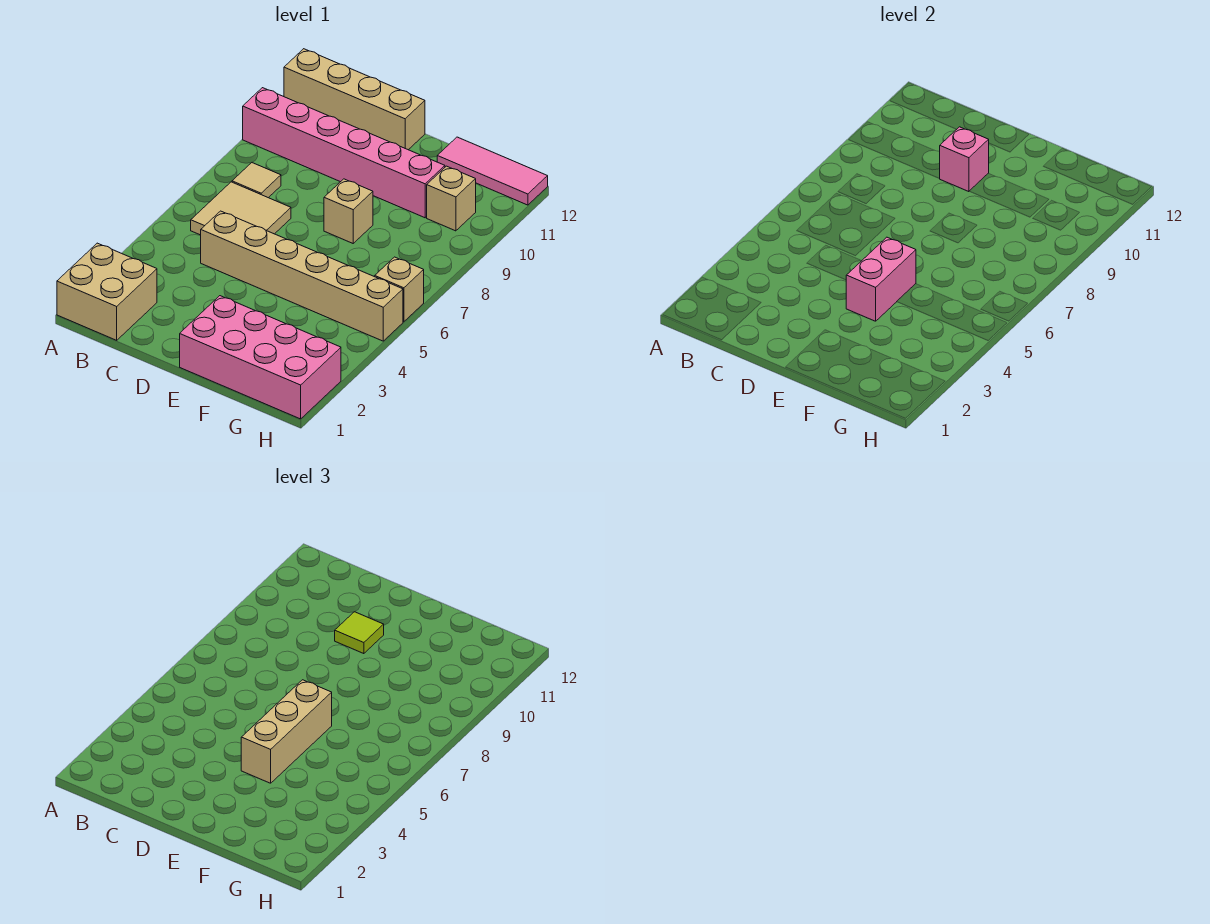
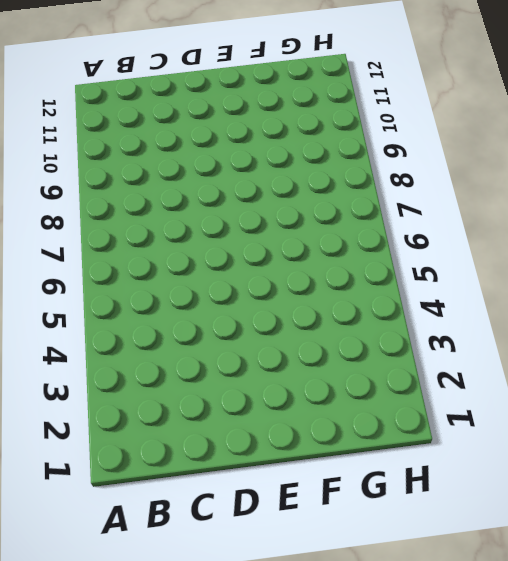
none -> tan brick A1:B2 level 1
none -> pink brick A10:F10 level 1
none -> tan brick A12:D12 level 1

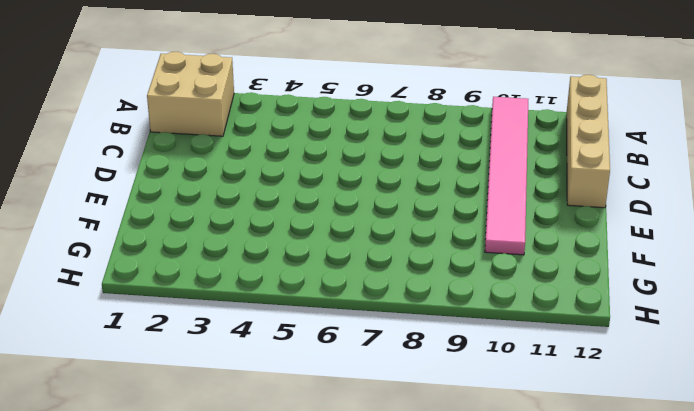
pink tile A10:F10 level 1 -> pink brick A10:F10 level 1
none -> tan tile B6:C7 level 1
none -> tan tile B8 level 1
none -> tan brick C5:H5 level 1

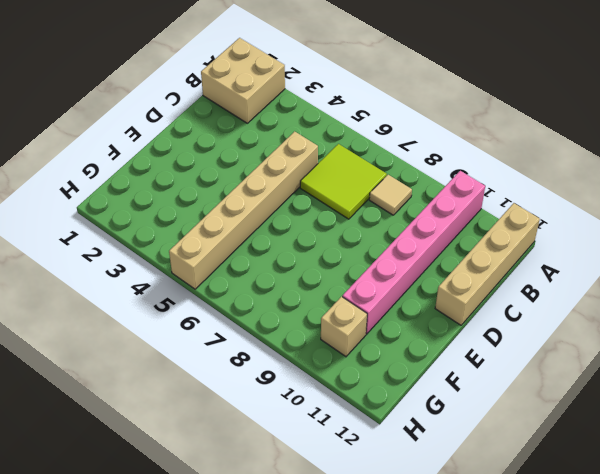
lime tile B6:C7 level 1 -> tan tile B6:C7 level 1
none -> pink brick E1:H2 level 1
none -> tan brick E8 level 1
none -> pink tile F12:H12 level 1

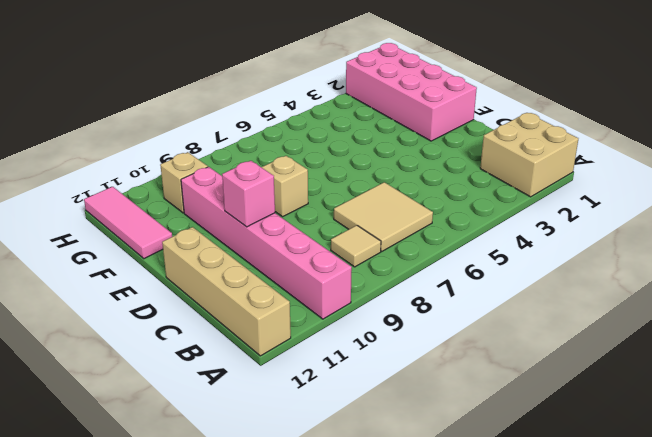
none -> tan brick C5:H5 level 1
none -> tan brick H6 level 1
none -> pink brick E4:E5 level 2

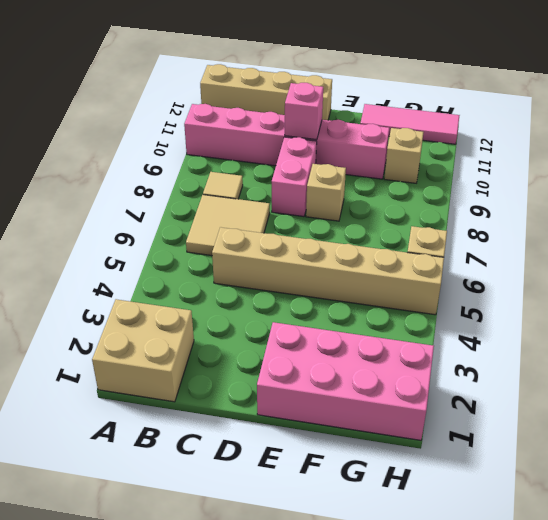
pink brick D8:D9 level 1 -> pink brick E4:E5 level 2
none -> lime tile D10 level 3
none -> tan brick E4:E6 level 3

